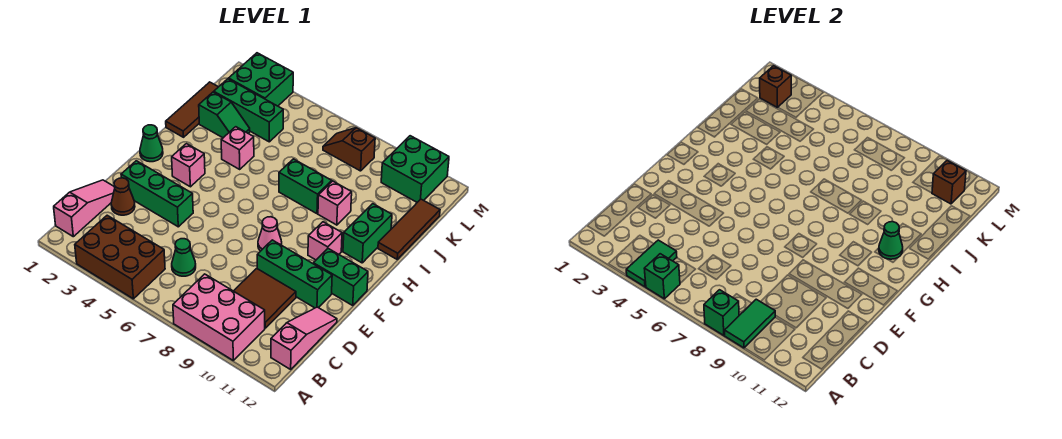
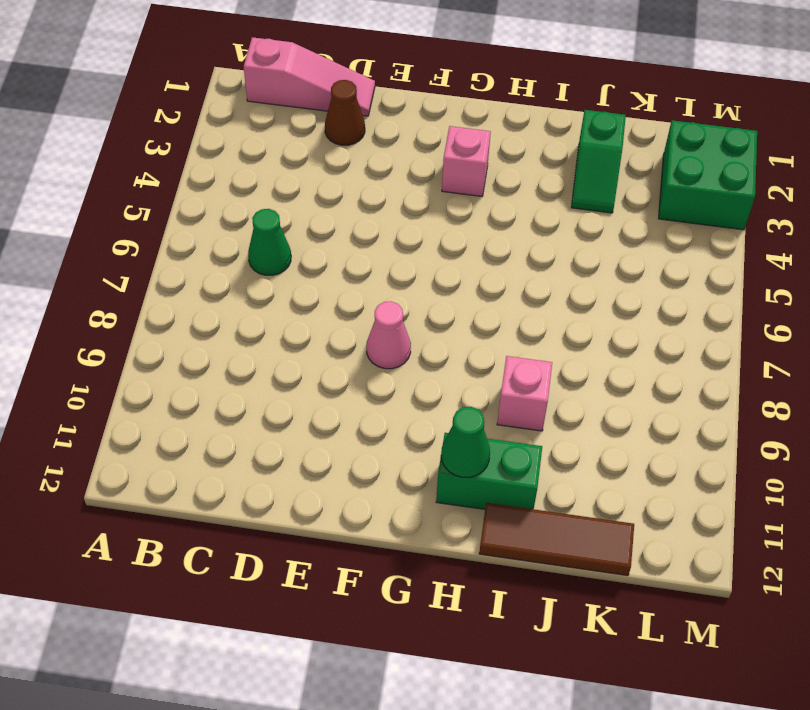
none -> brown brick A3:B5 level 1
none -> pink brick A8:B10 level 1
none -> pink slope B12:D12 level 1 top B
none -> brown tile C9:D10 level 1

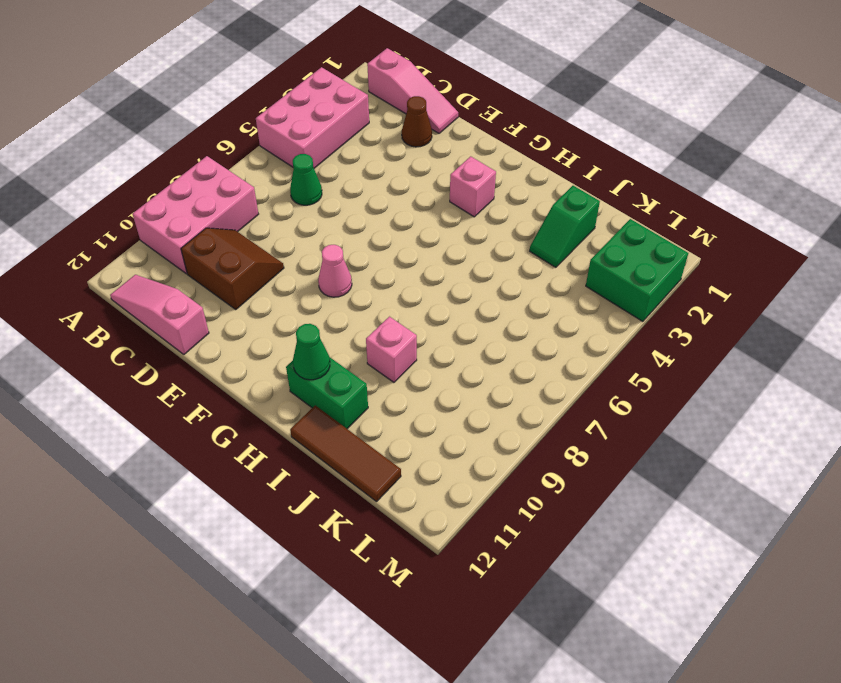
pink brick A3:B5 level 1 -> brown brick A3:B5 level 1
pink slope B12:D12 level 1 top D -> pink slope B12:D12 level 1 top B
brown slope C9:D10 level 1 top 10 -> brown tile C9:D10 level 1
none -> green brick E2:E4 level 1
none -> green brick E9:E11 level 1
none -> green brick F11:F12 level 1
none -> green cone G1 level 1

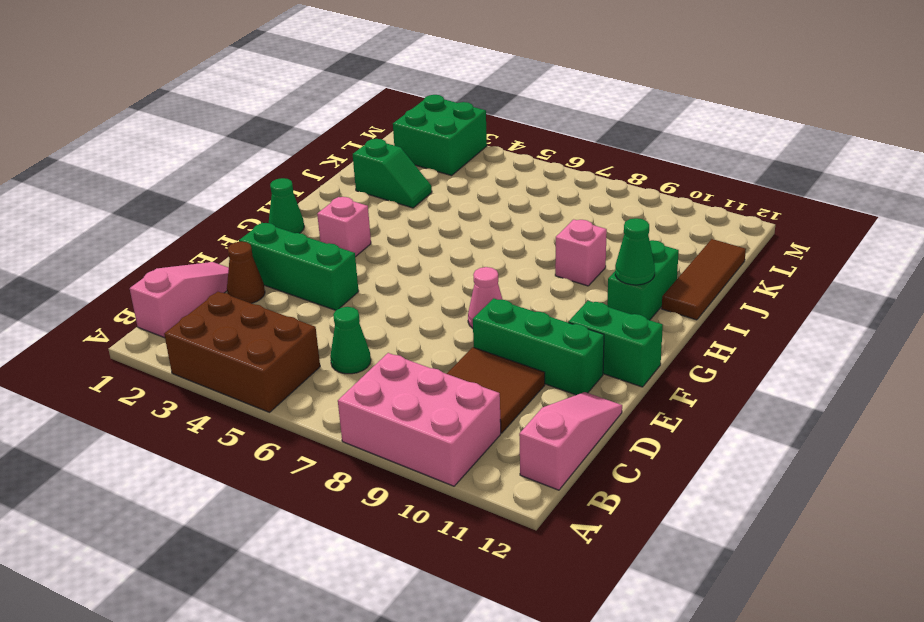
none -> pink brick G10 level 1
none -> brown tile I1:K1 level 1
none -> pink brick I4 level 1
none -> green brick I7:I8 level 1

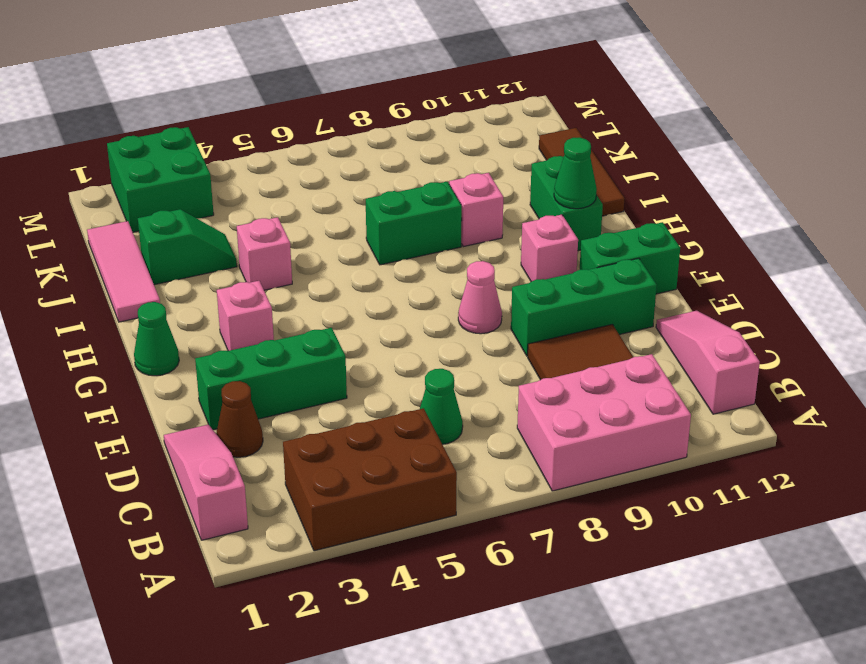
pink tile I1:K1 level 1 -> brown tile I1:K1 level 1
none -> green brick K2:K4 level 1
none -> brown slope L7:L8 level 1 top 8
none -> green brick L10:M11 level 1
none -> green tile A4:B4 level 2

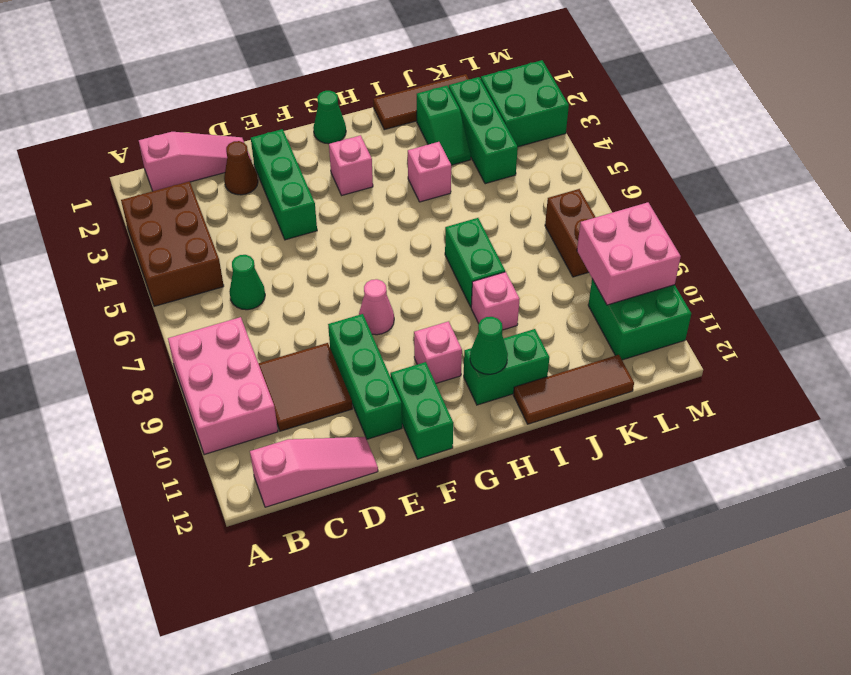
brown brick L7:L8 level 1 -> brown slope L7:L8 level 1 top 8
pink brick L9:M10 level 2 -> none
none -> green tile A4:B4 level 2
none -> green brick A5 level 2
none -> green brick A8 level 2
none -> green tile A9:B9 level 2

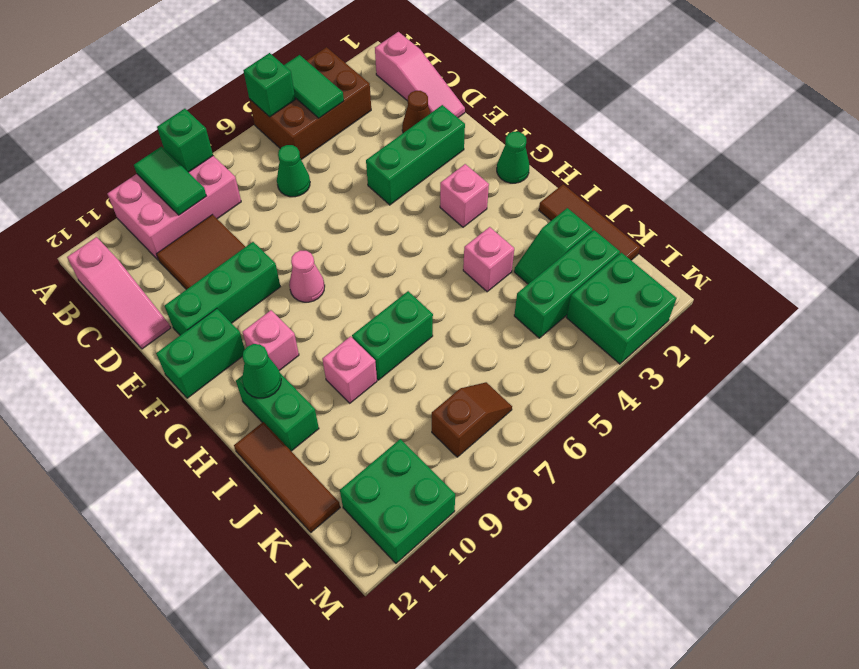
none -> brown brick L2 level 2
none -> brown brick L11 level 2

